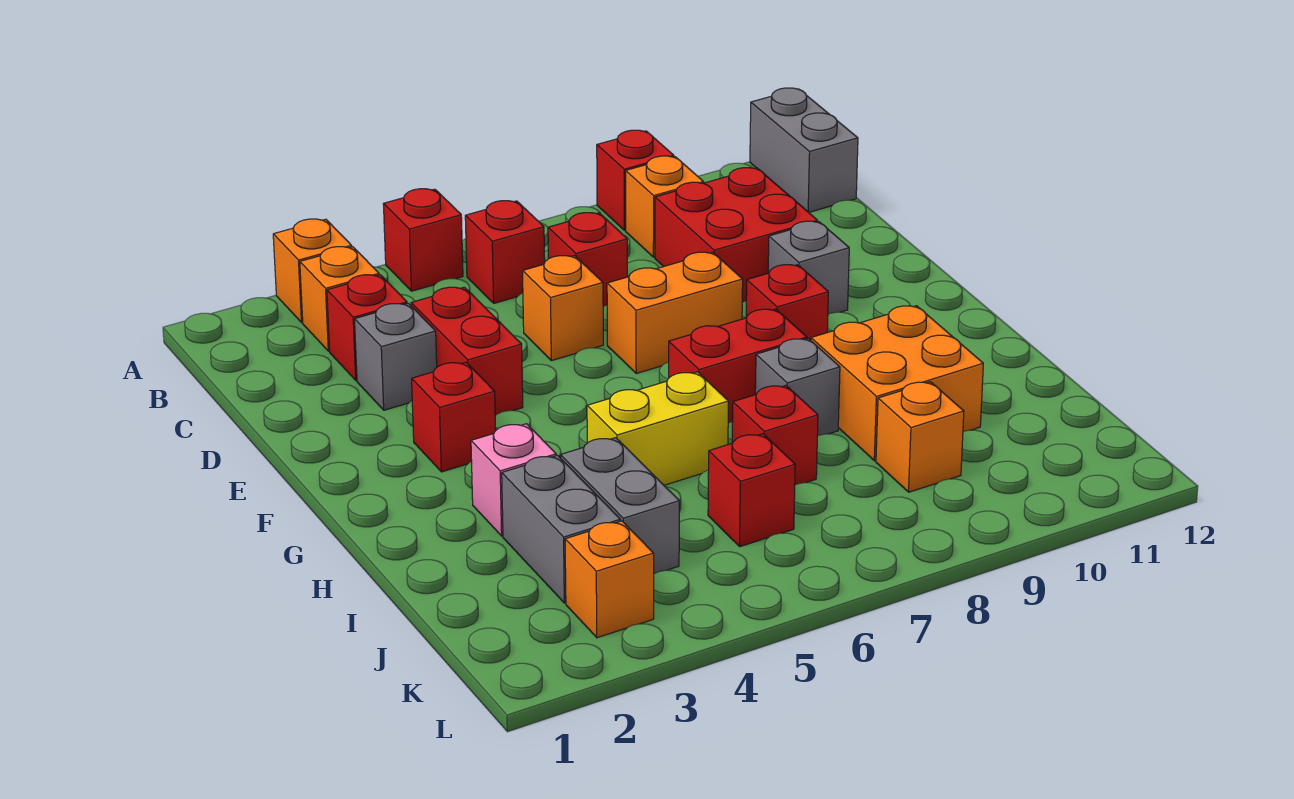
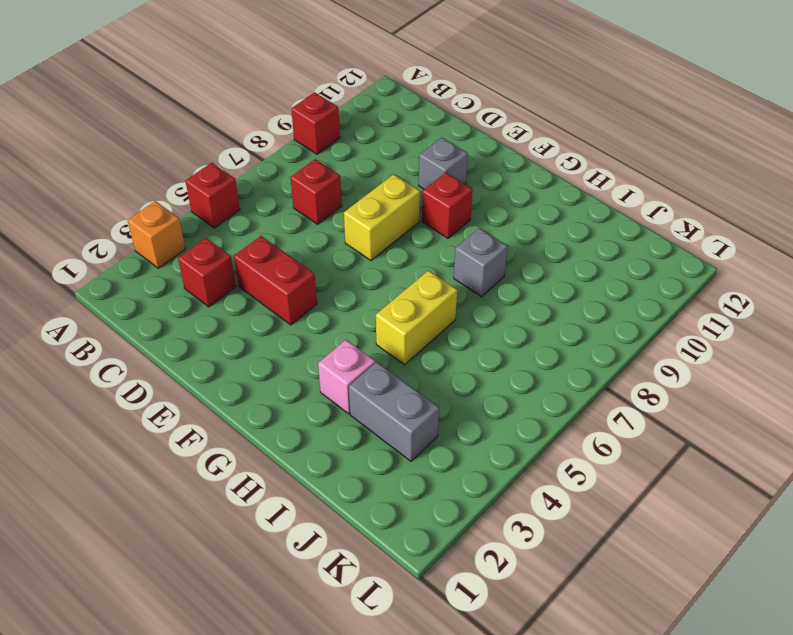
yellow brick E7:E8 level 1 -> orange brick E7:E8 level 1
none -> grey brick A12:B12 level 1
none -> orange brick B3 level 1
none -> red brick B6 level 1

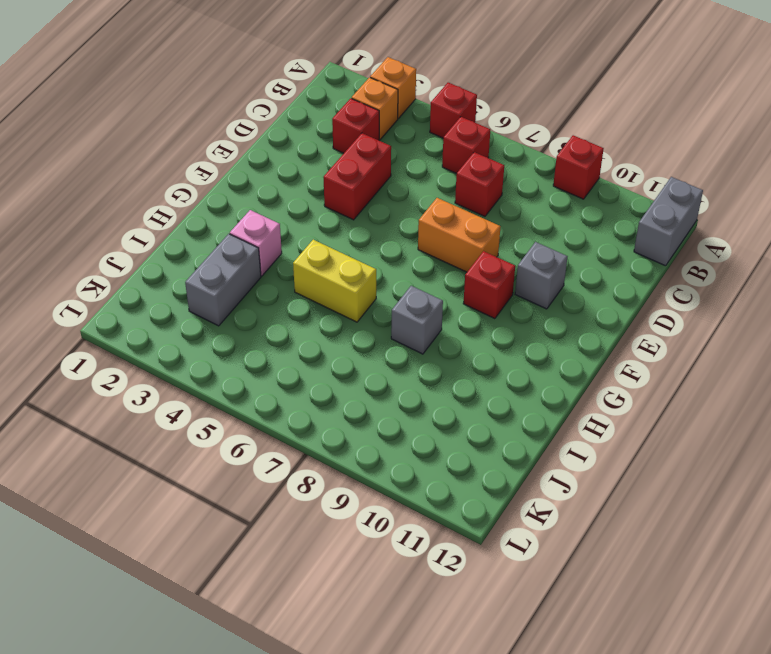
none -> orange brick B9 level 1
none -> red brick C9:D10 level 1
none -> grey brick D3 level 1

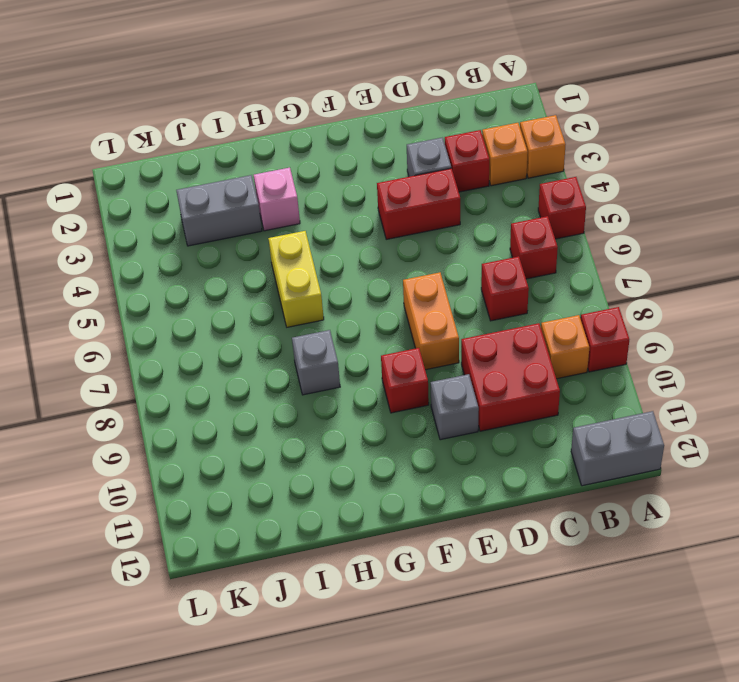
none -> orange brick D6 level 1
none -> red brick F3 level 1
none -> red brick G7:G8 level 1

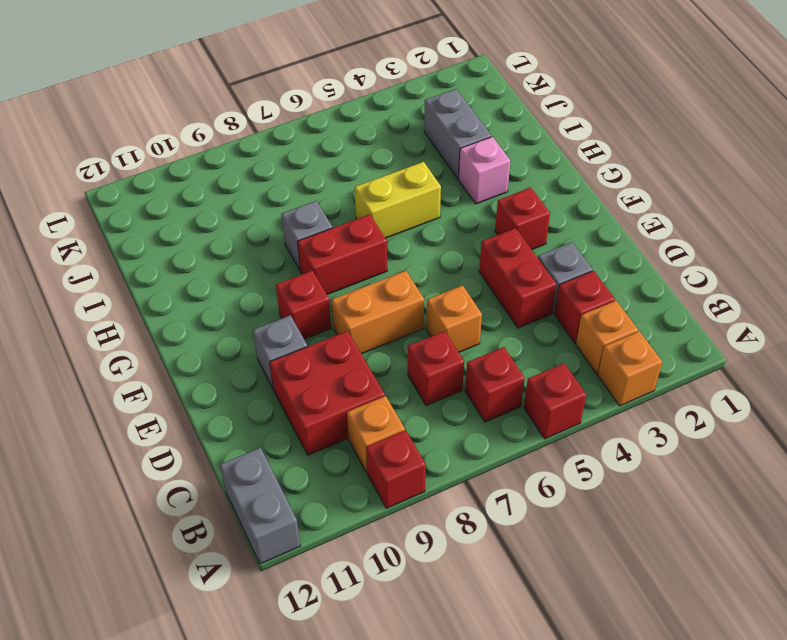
none -> orange brick H9:I10 level 1
none -> grey brick I4:J4 level 1
none -> red brick I7 level 1

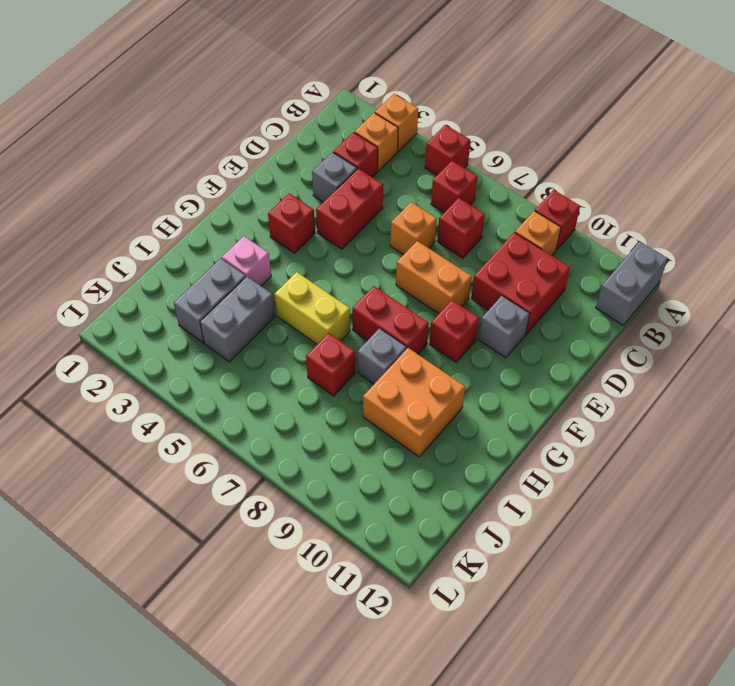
none -> red brick J6 level 1
none -> orange brick J9 level 1
none -> orange brick K3 level 1

